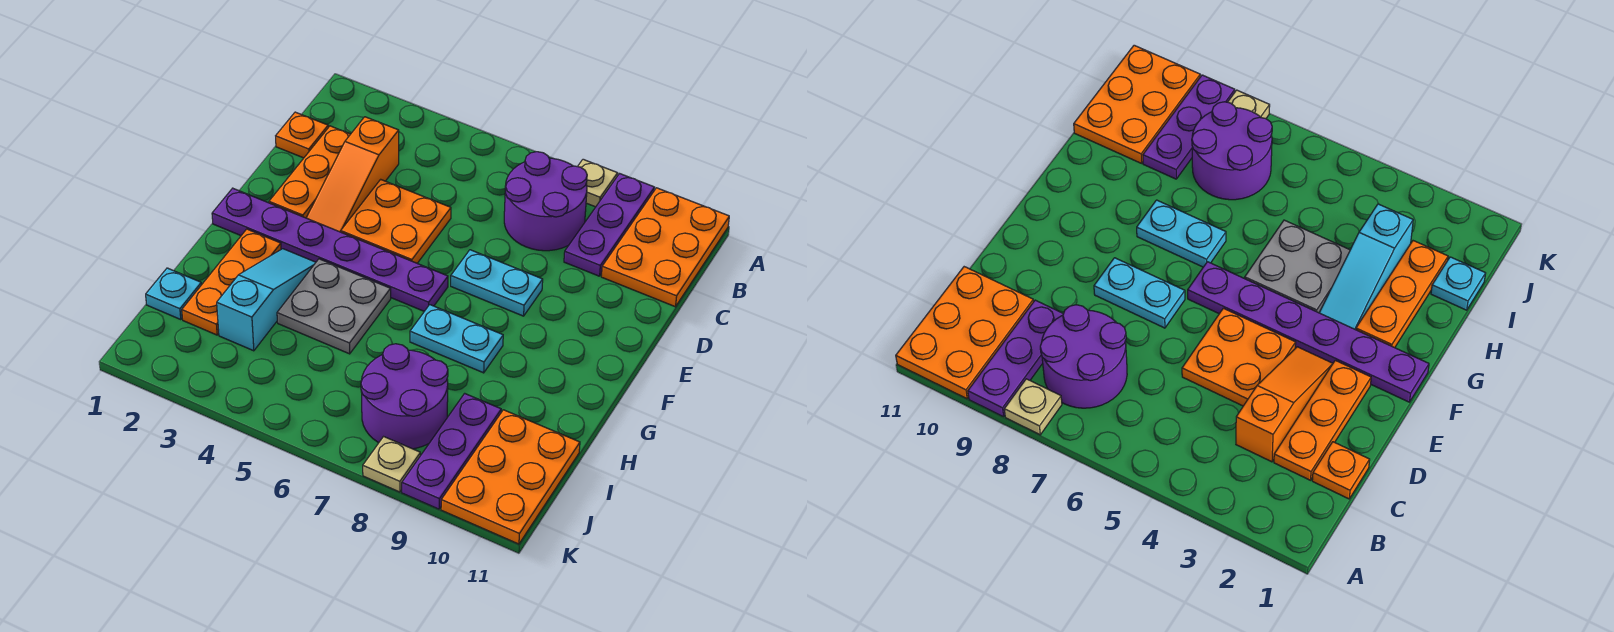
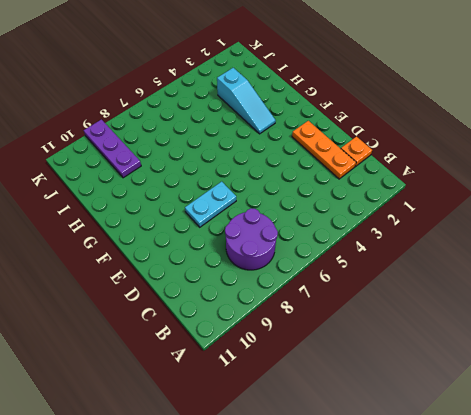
none -> tan plate A8 level 1
none -> purple plate A9:C9 level 1
none -> orange plate A10:C11 level 1

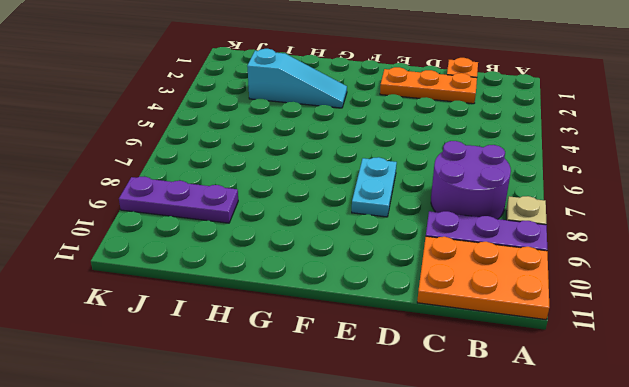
none -> orange slope C3:E3 level 1 top C
none -> orange plate D4:E5 level 1
none -> purple plate F1:F6 level 1

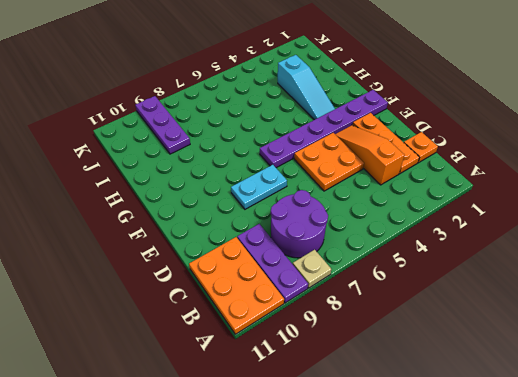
none -> orange plate G2:I2 level 1
none -> grey plate G4:H5 level 1
none -> cyan plate G7:G8 level 1

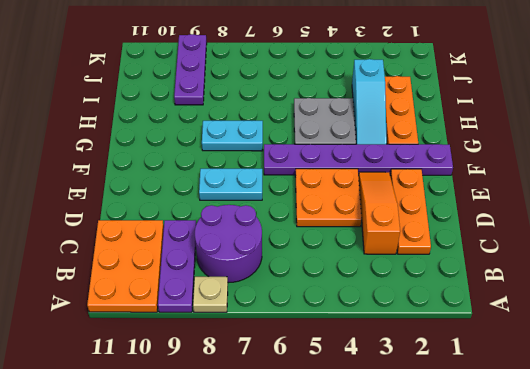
none -> orange plate C1 level 1
none -> cyan plate I1 level 1
none -> purple round brick I7:J8 level 1

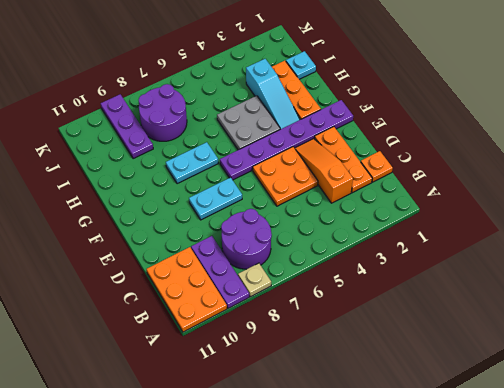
none -> orange plate I10:K11 level 1
none -> tan plate K8 level 1

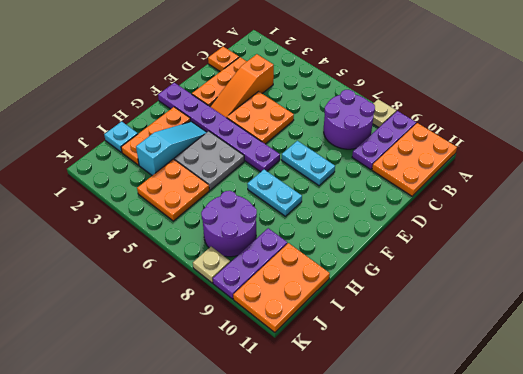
orange plate I4:J5 level 1 -> none

